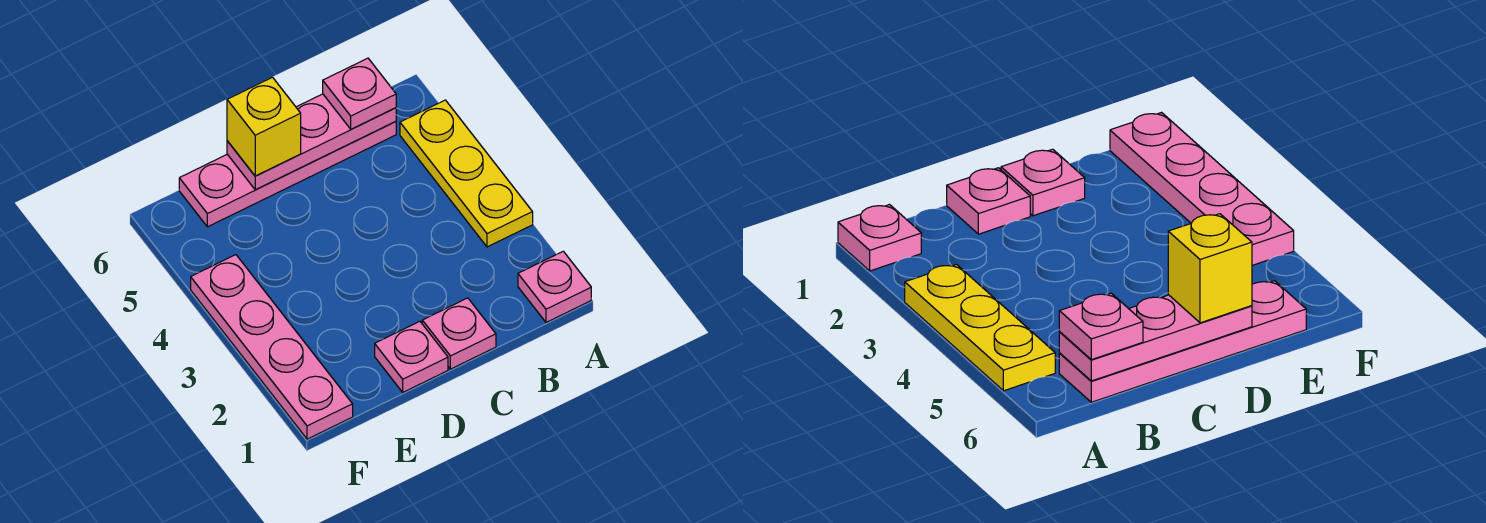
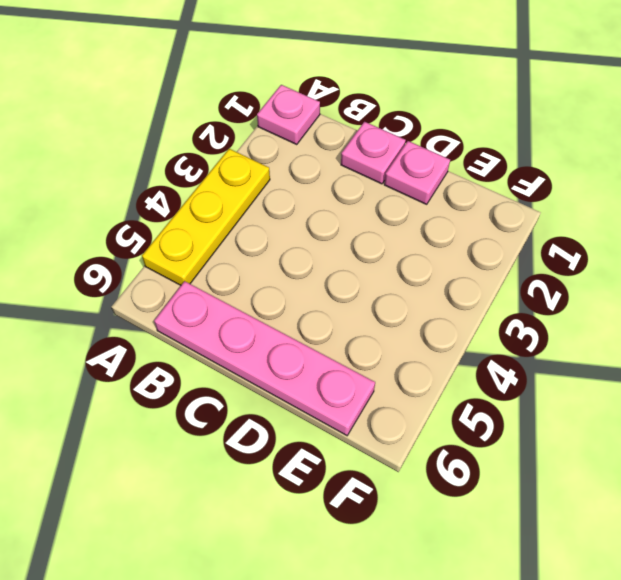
none -> pink plate F1:F4 level 1
none -> pink plate B6:D6 level 2

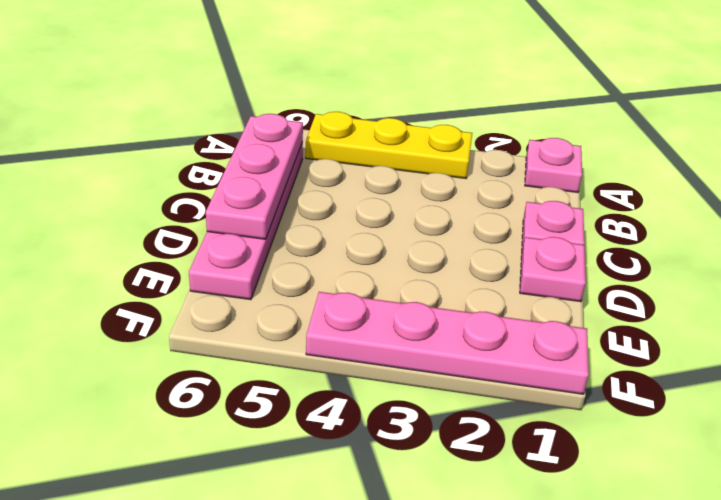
none -> pink plate B6 level 3
none -> yellow brick D6 level 3

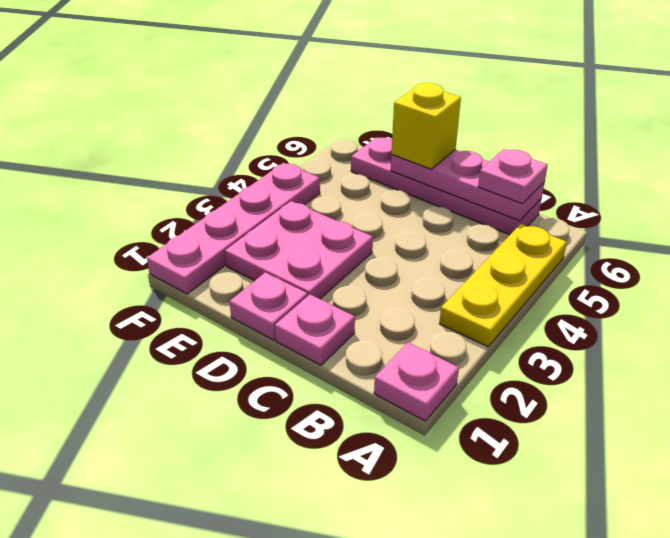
pink plate D2:E3 level 1 -> none

